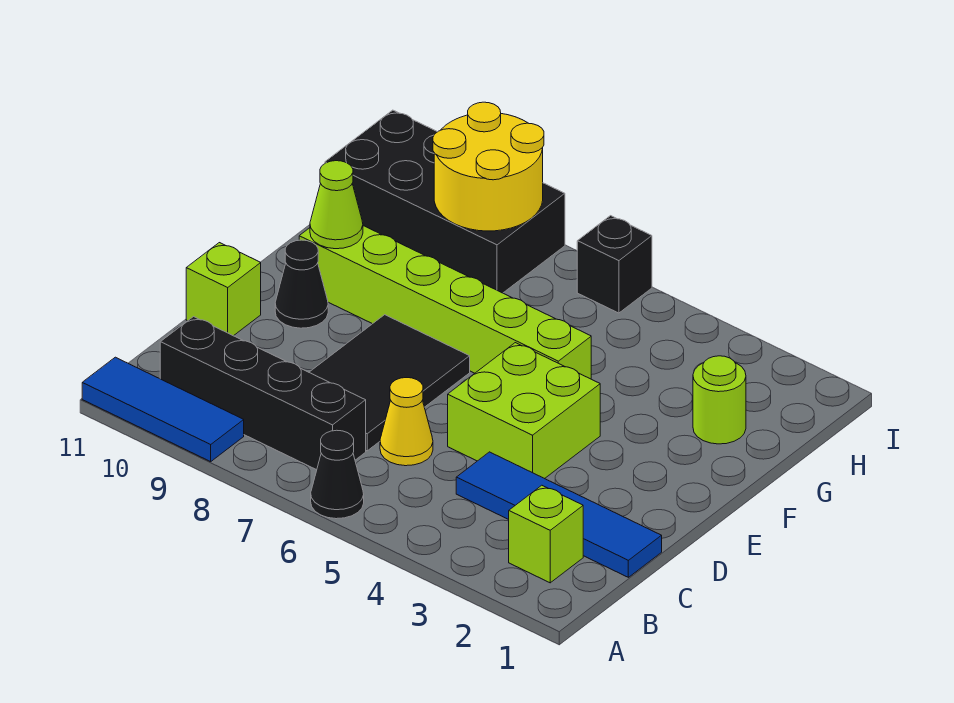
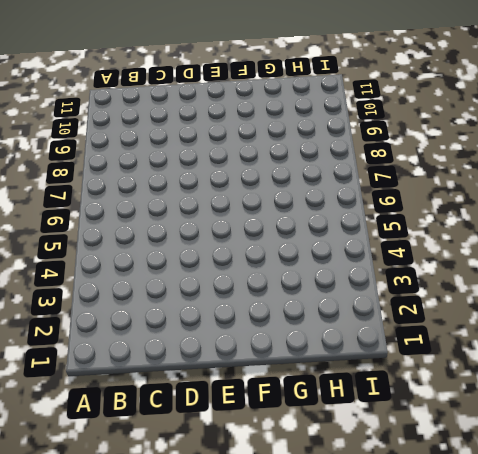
none -> black cone A6 level 1
none -> blue tile A9:A11 level 1
none -> lime brick B2 level 1

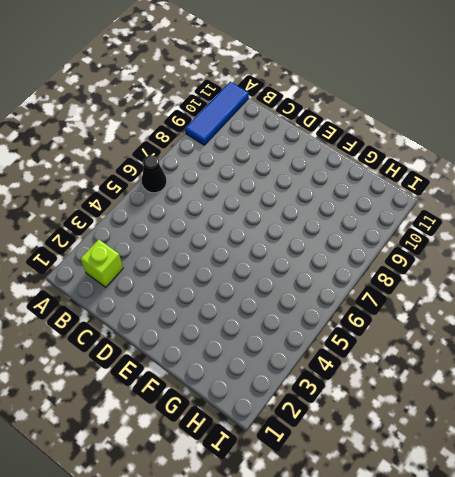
none -> black brick B7:B10 level 1
none -> blue tile C1:C4 level 1
none -> yellow cone C6 level 1

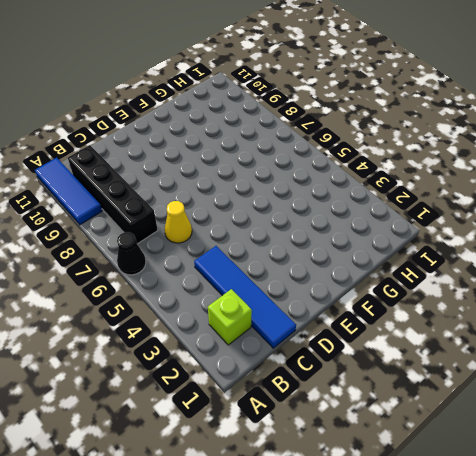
none -> black tile C7:E8 level 1
none -> lime brick D4:E5 level 1
none -> lime brick D11 level 1

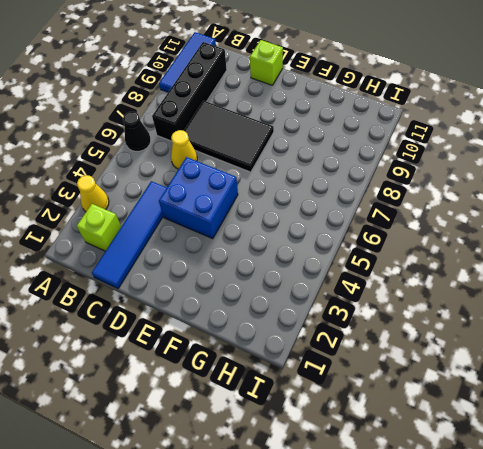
yellow cone A3 level 1 -> none
blue brick D4:E5 level 1 -> lime brick D4:E5 level 1
none -> black cone E10 level 1
none -> lime brick F5:F10 level 1
none -> lime round brick G2 level 1

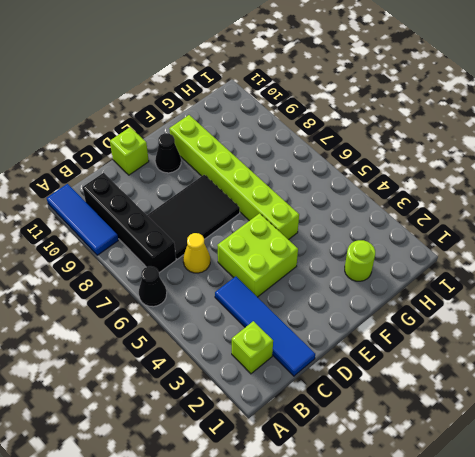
none -> black brick H8:I11 level 1
none -> black brick I6 level 1
none -> lime cone F10 level 2

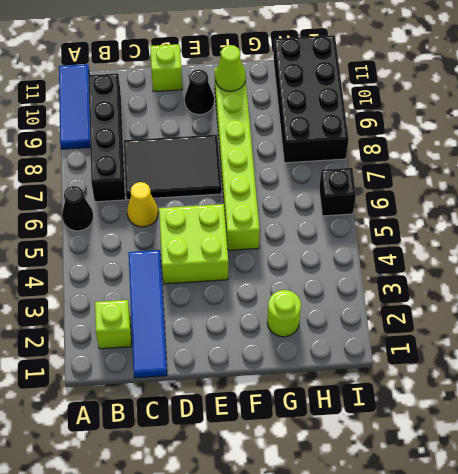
none -> yellow round brick H8:I9 level 2

